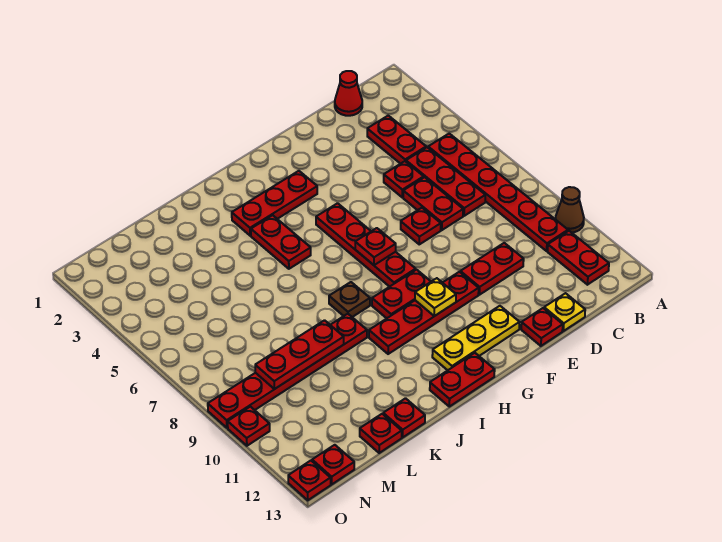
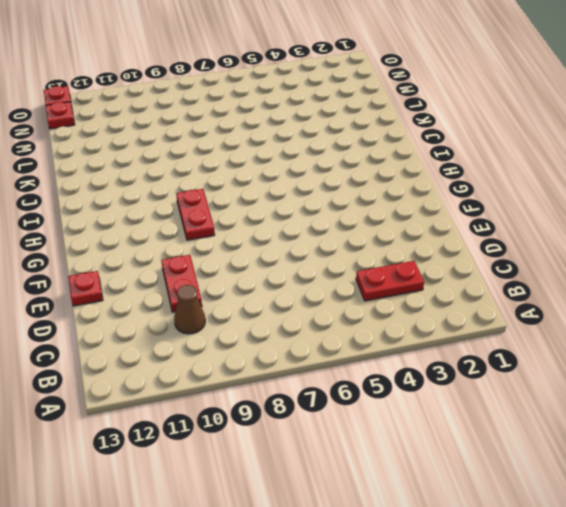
brown cone C10 level 1 -> brown cone A10 level 1
none -> red plate B5:B10 level 1
none -> red plate B11:B12 level 1
none -> red cone C1 level 1

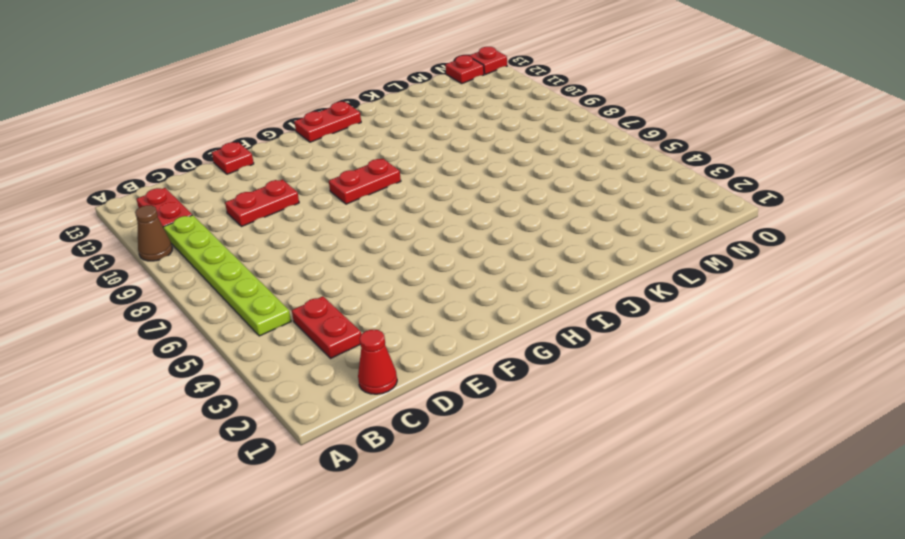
lime plate B5:B10 level 1 -> red plate B5:B10 level 1
none -> red plate C5:C7 level 1
none -> red plate D5 level 1
none -> red plate D6:D7 level 1

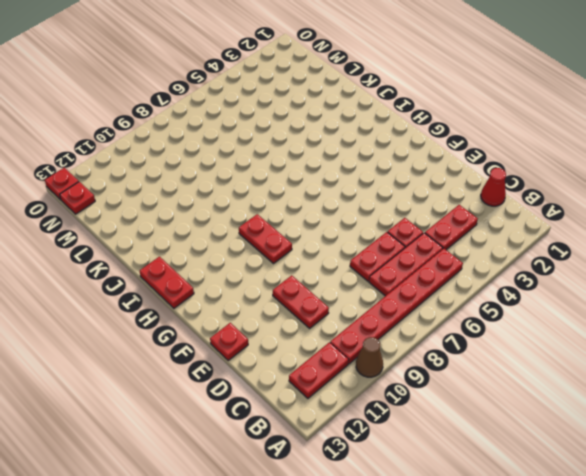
none -> yellow plate D13 level 1
none -> red plate E7 level 1
none -> red plate F10:I10 level 1

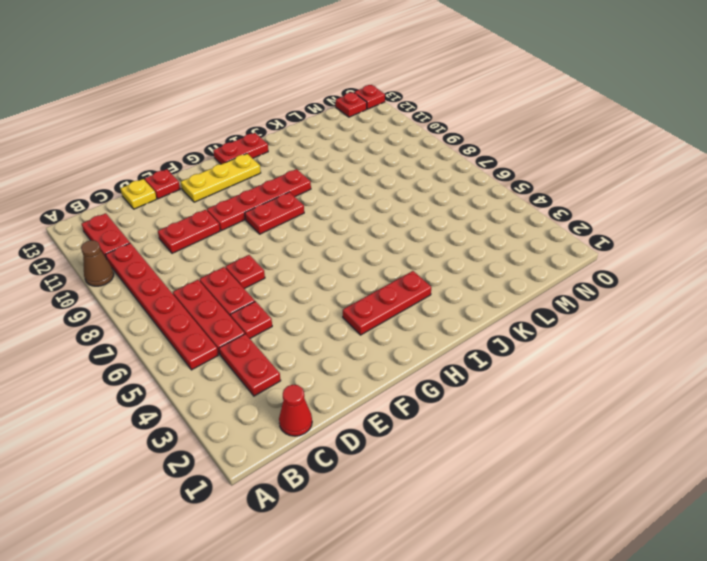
none -> red plate G5:G8 level 1
none -> red plate I4:I5 level 1
none -> brown plate I8 level 1

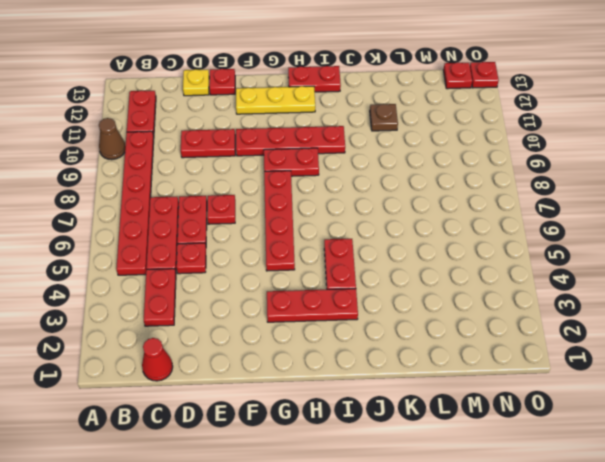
brown plate K11 level 1 -> brown plate I8 level 1
none -> red plate J9:O9 level 1
none -> red plate K13 level 1
none -> red plate L13 level 1

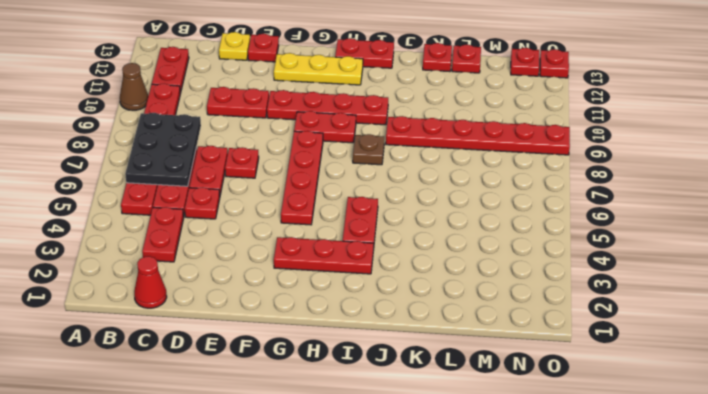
black plate B6:C8 level 2 -> none
none -> red plate O10 level 1
none -> red plate G7 level 2
none -> yellow plate G10 level 2

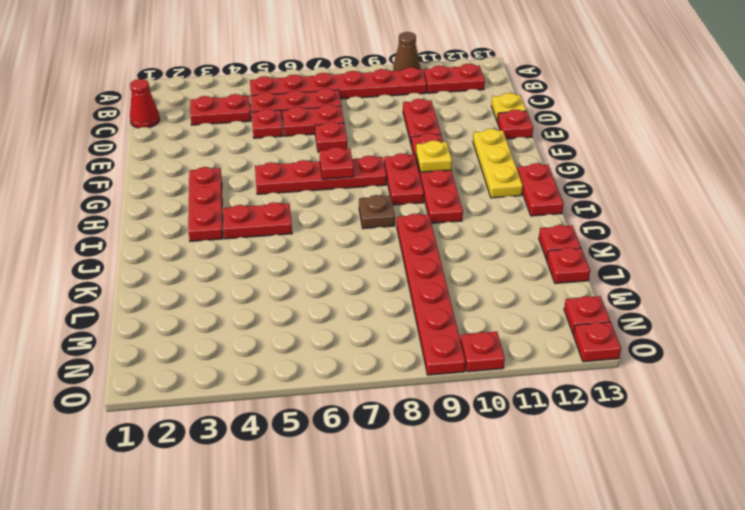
none -> red plate K9:M9 level 2

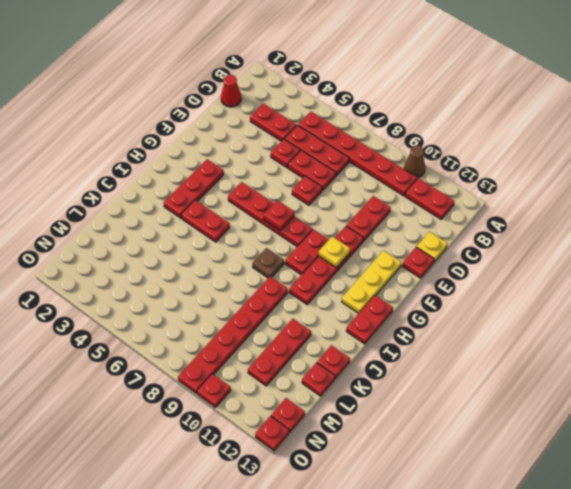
red plate K11:M11 level 1 -> red plate K9:M9 level 2

